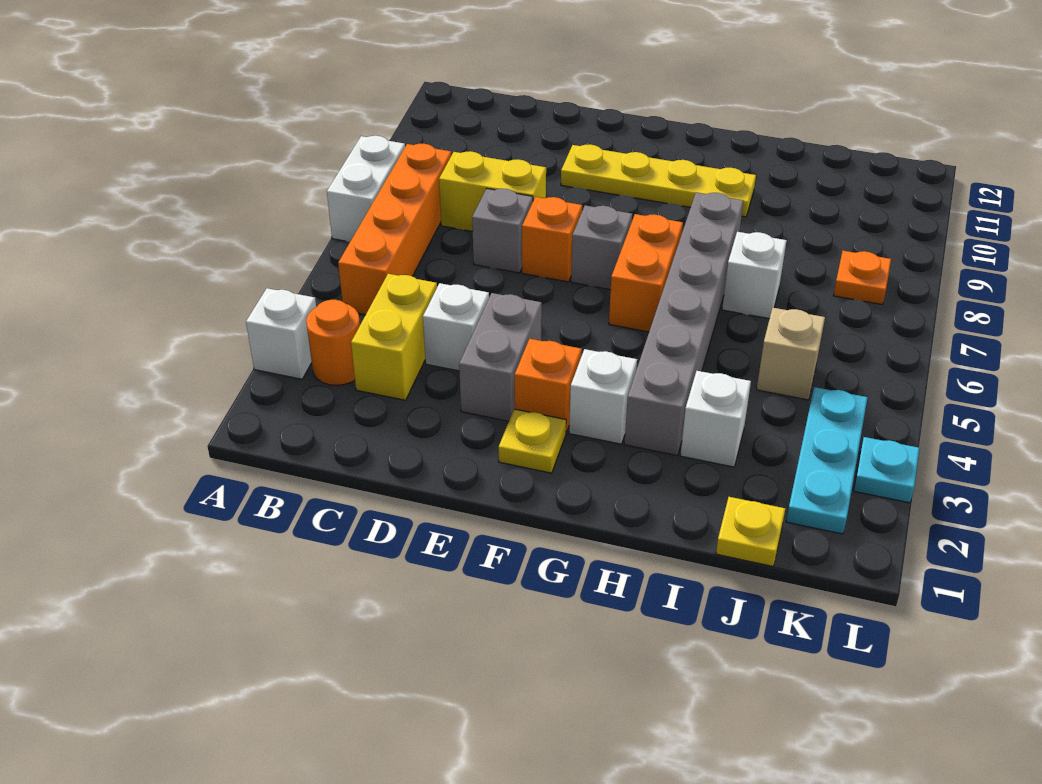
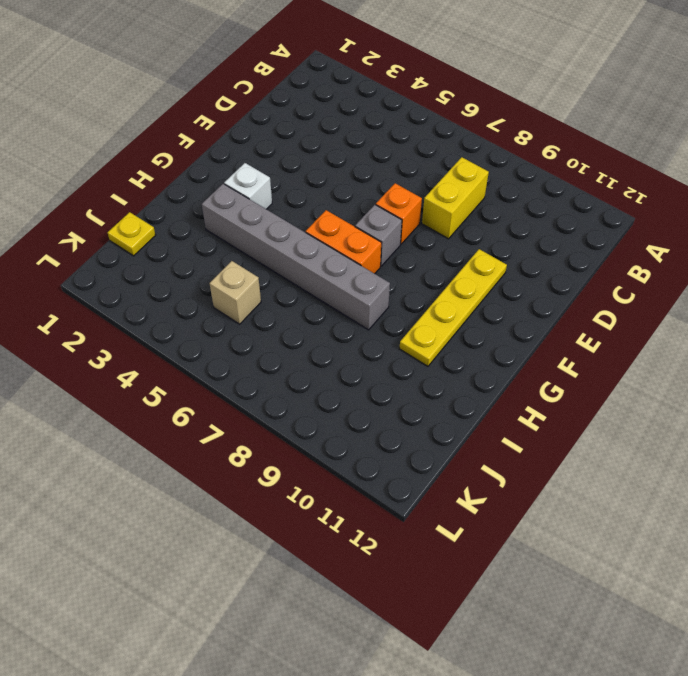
none -> white brick A3 level 1
none -> white brick A7:A8 level 1
none -> orange round brick B3 level 1

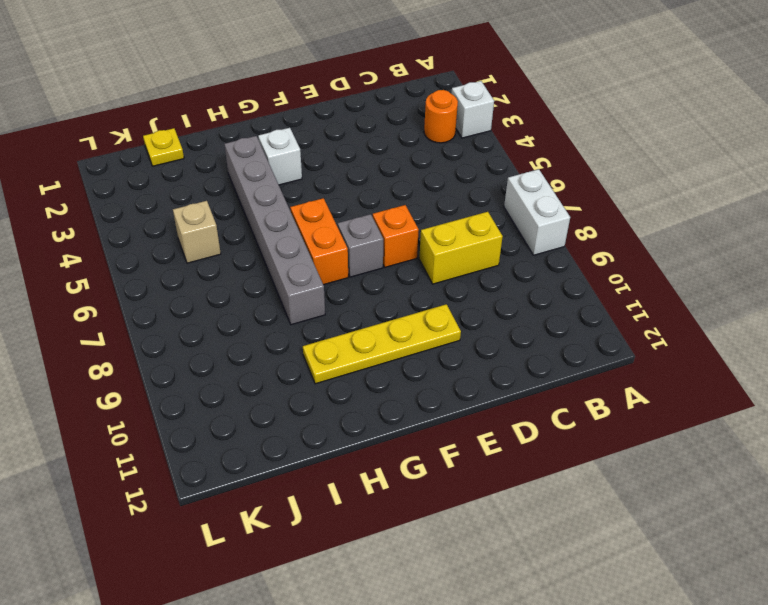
none -> orange brick B5:B8 level 1
none -> yellow brick C3:C4 level 1
none -> white brick D4 level 1

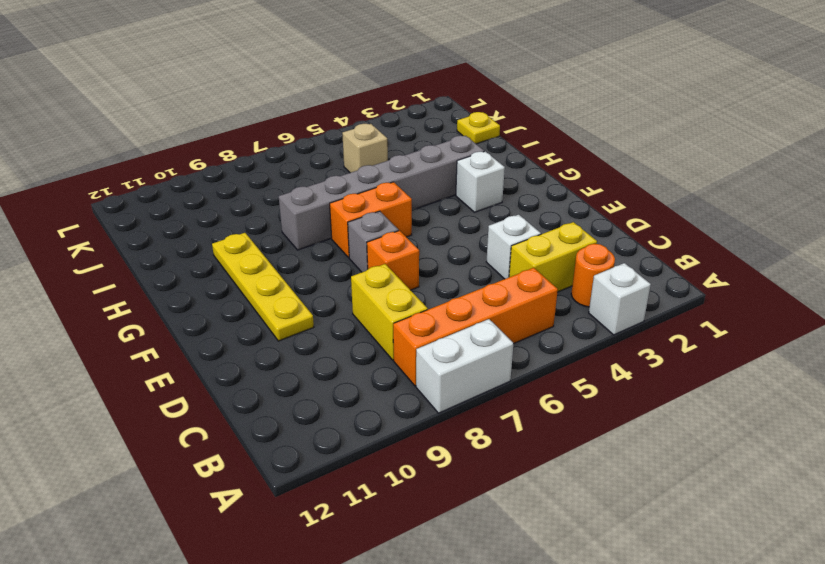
none -> grey brick D7 level 1
none -> grey brick E3:E4 level 1
none -> yellow plate F2 level 1

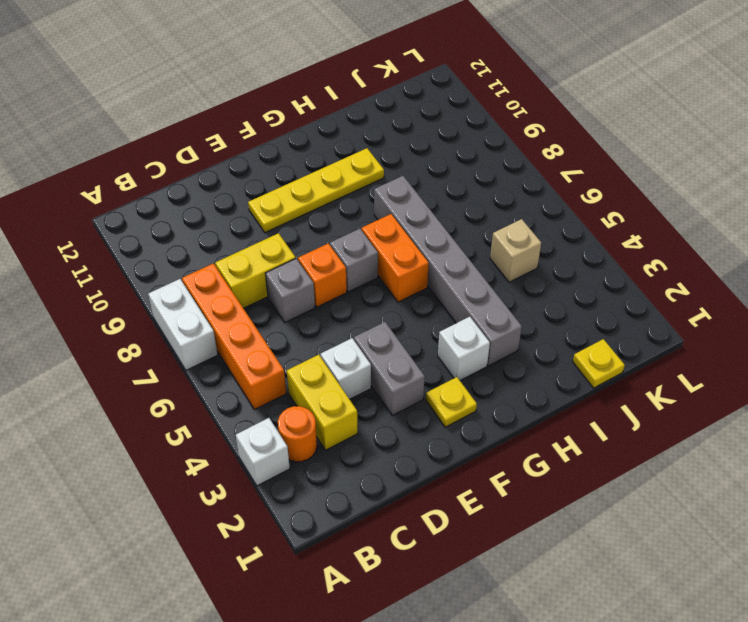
none -> orange brick F3 level 1
none -> white brick I3 level 1
none -> white brick I7 level 1

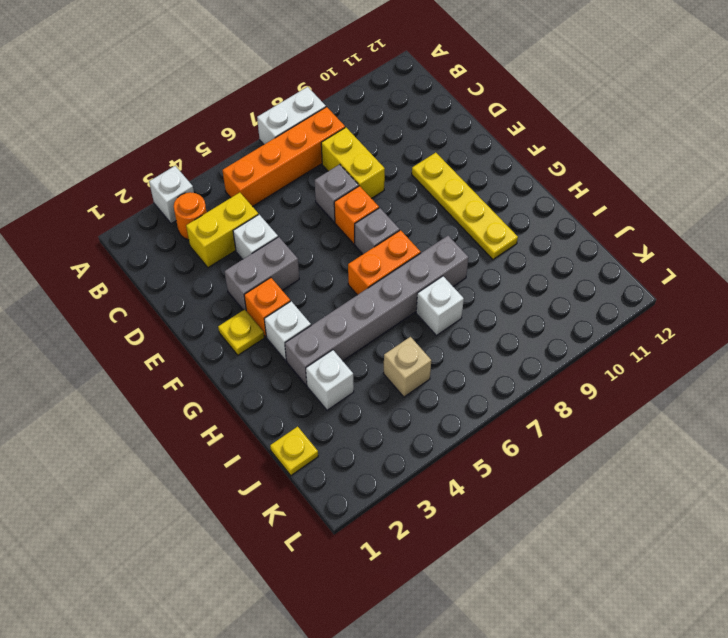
none -> cyan plate K2:K4 level 1
none -> orange plate K8 level 1
none -> cyan plate L3 level 1

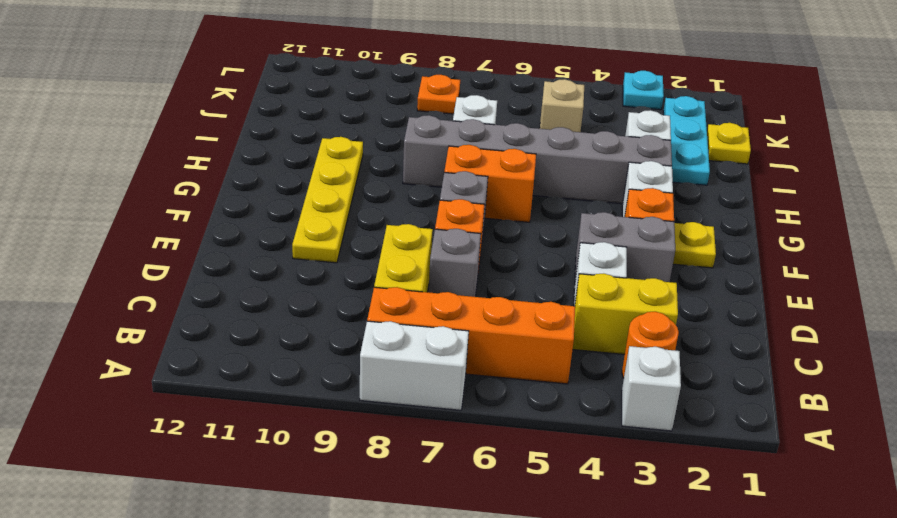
cyan plate I2:K2 level 1 -> cyan plate K2:K4 level 1

